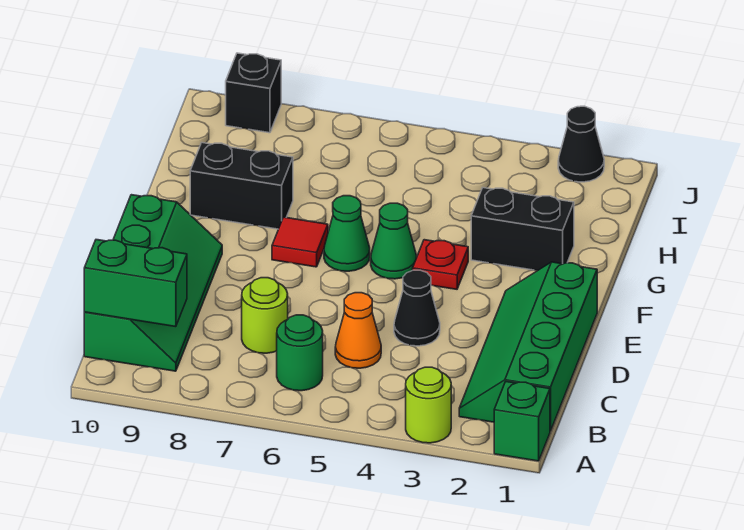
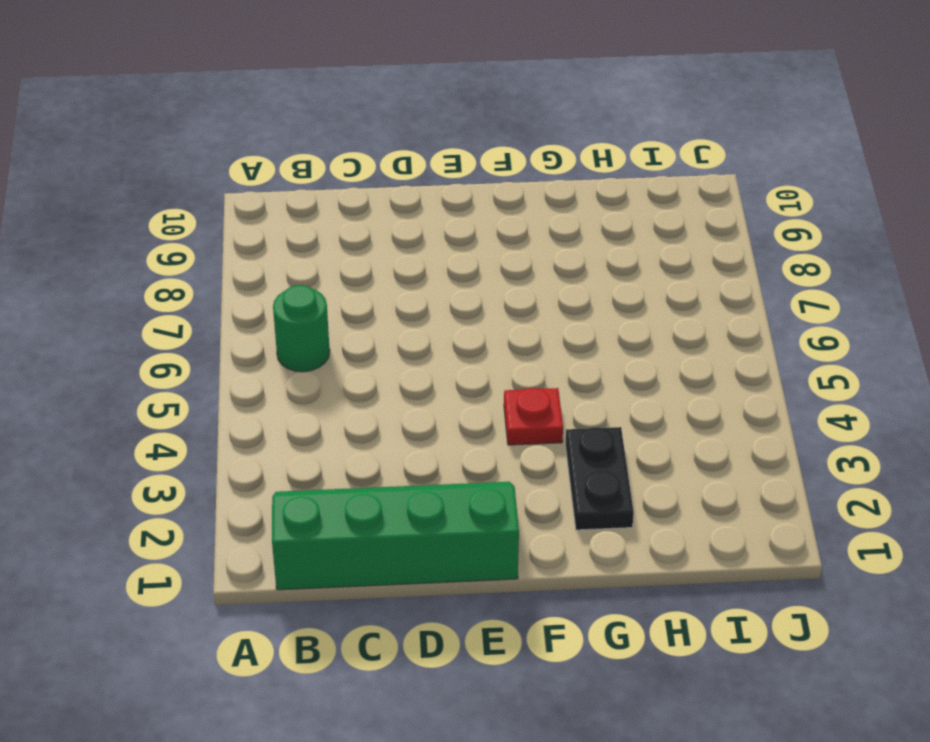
black plate G2:G3 level 1 -> black brick G2:G3 level 1
none -> green brick A1 level 1
none -> lime round brick A3 level 1
none -> green slope B9:E10 level 1 top 10

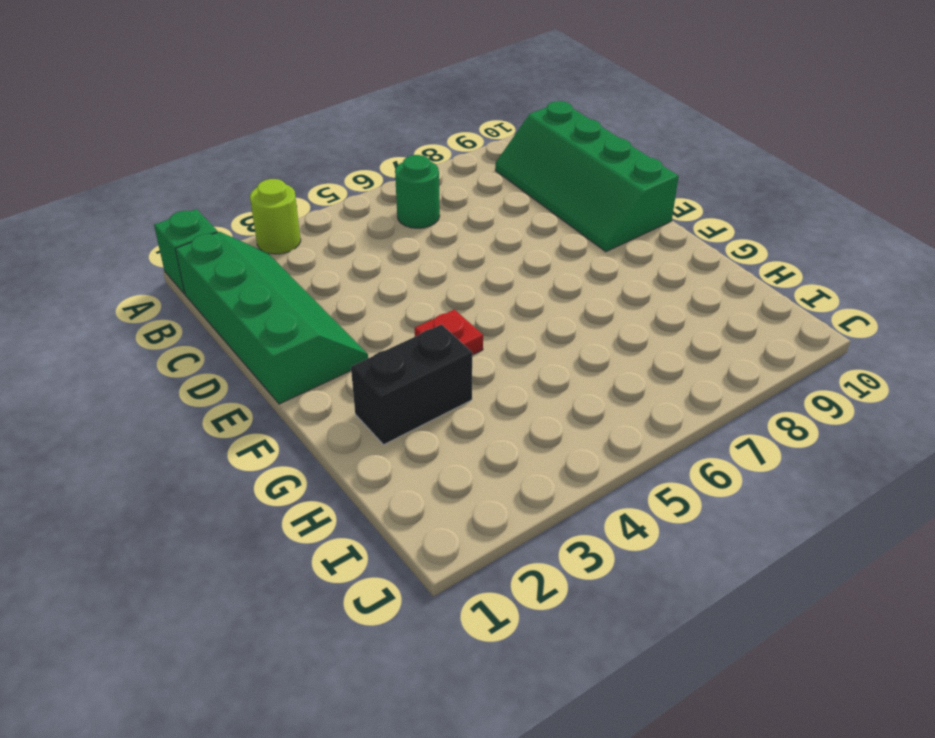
none -> orange cone C5 level 1
none -> lime round brick C7 level 1
none -> black cone D4 level 1

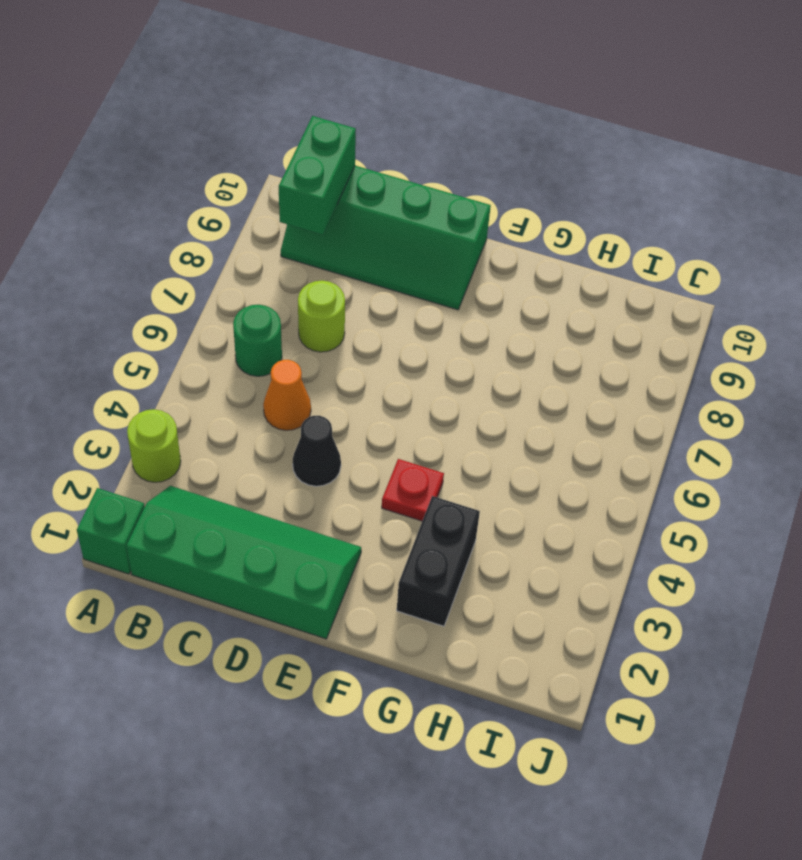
none -> green cone F5 level 1
none -> green cone F6 level 1
none -> red tile F7 level 1

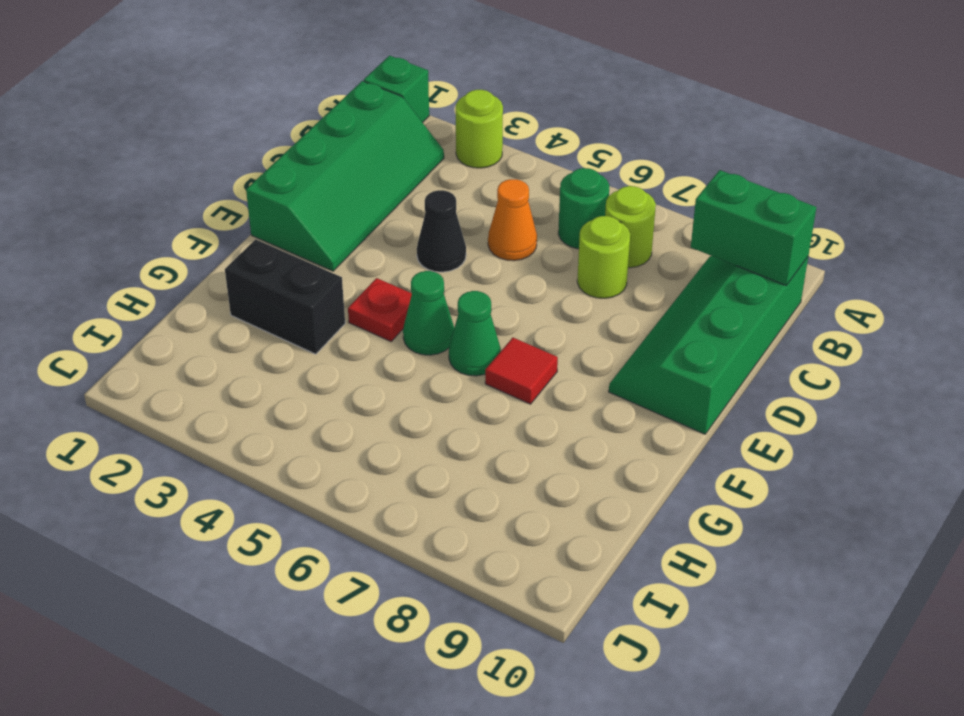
lime round brick B7 level 1 -> none
none -> black brick G8:G9 level 1
none -> black cone J2 level 1
none -> black brick J9 level 1

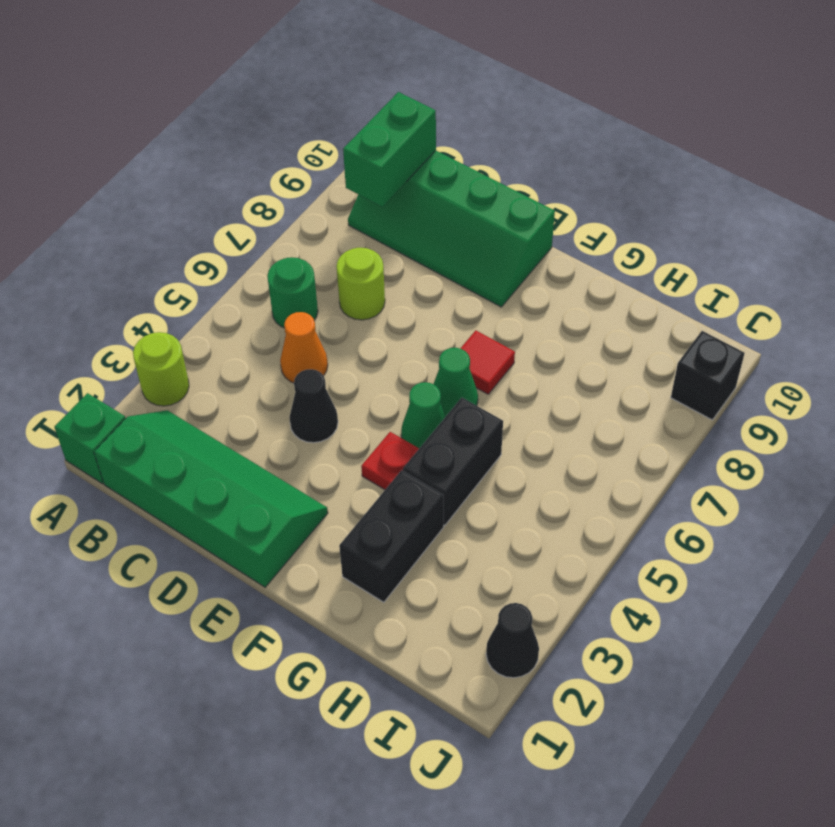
black brick G4:G5 level 1 -> black brick G8:G9 level 1

